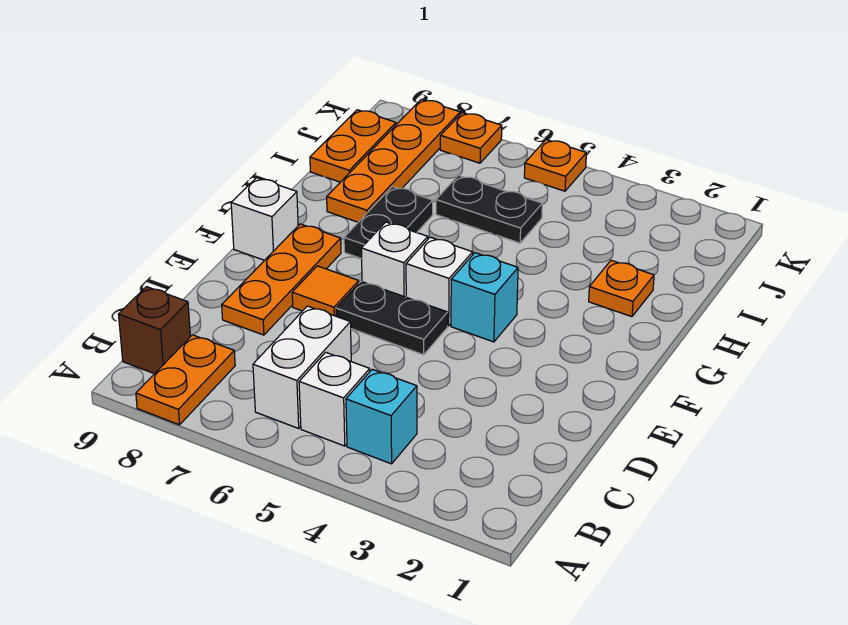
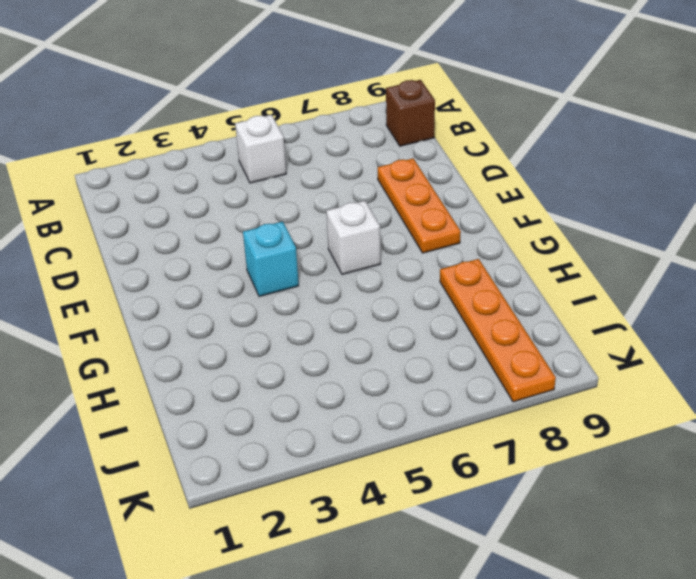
none -> orange plate A8:B8 level 1
none -> cyan brick B4 level 1
none -> white brick B6:C6 level 1

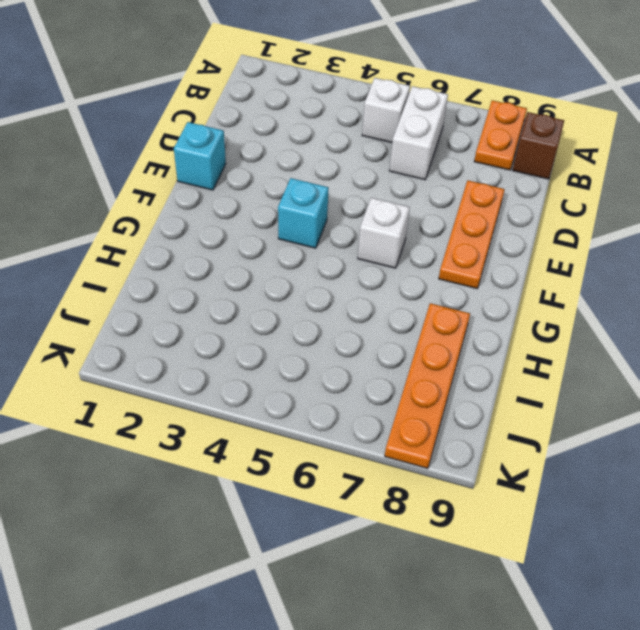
cyan brick E1 level 1 -> cyan brick B4 level 1
none -> black plate E5:E6 level 1
none -> orange tile E7 level 1
none -> white brick F5 level 1

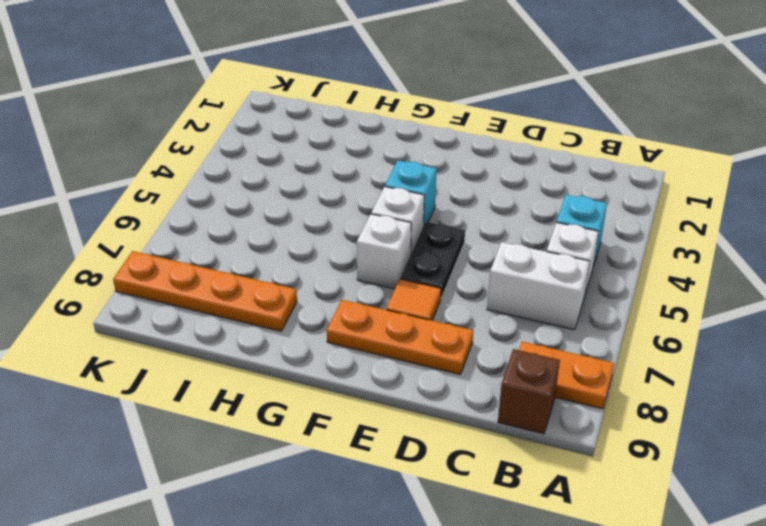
none -> white brick F9 level 1
none -> black plate G7:H7 level 1
none -> orange plate H2 level 1

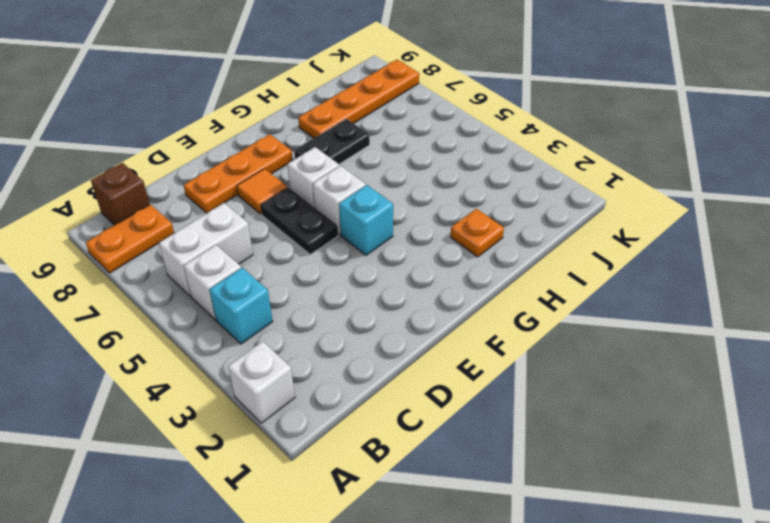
white brick A2 level 1 -> white brick F9 level 1
none -> black plate I5:I6 level 1
none -> orange plate I9:J9 level 1
none -> orange plate K5 level 1

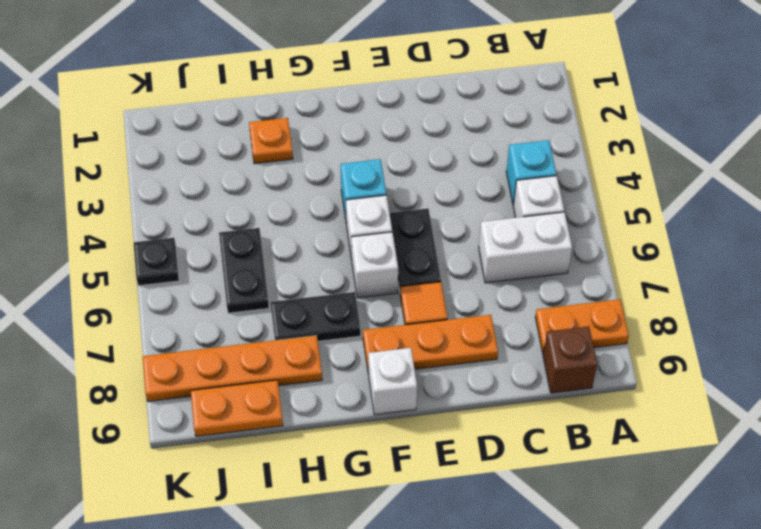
black plate K5 level 1 -> orange plate K5 level 1
none -> orange plate K7 level 1

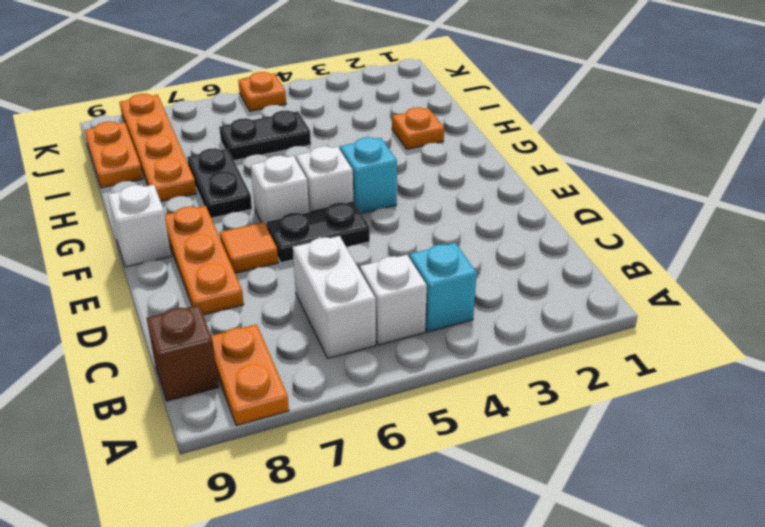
none -> orange plate K7 level 1

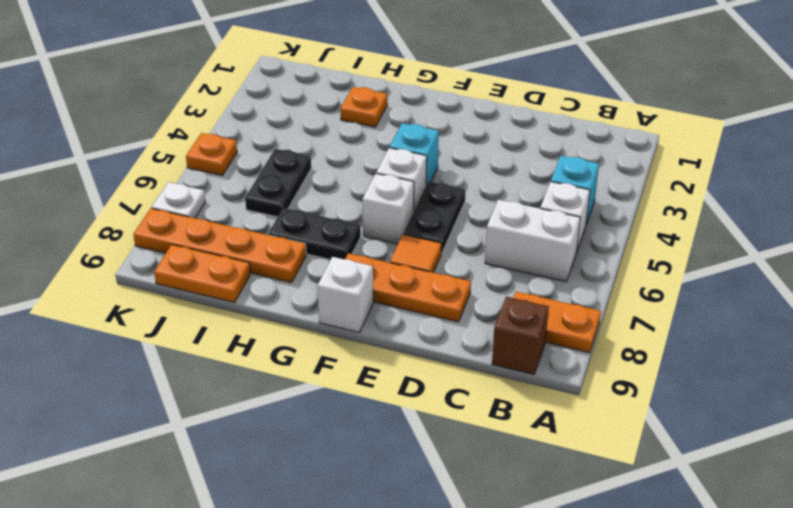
white plate K7 level 1 -> orange plate K7 level 1

